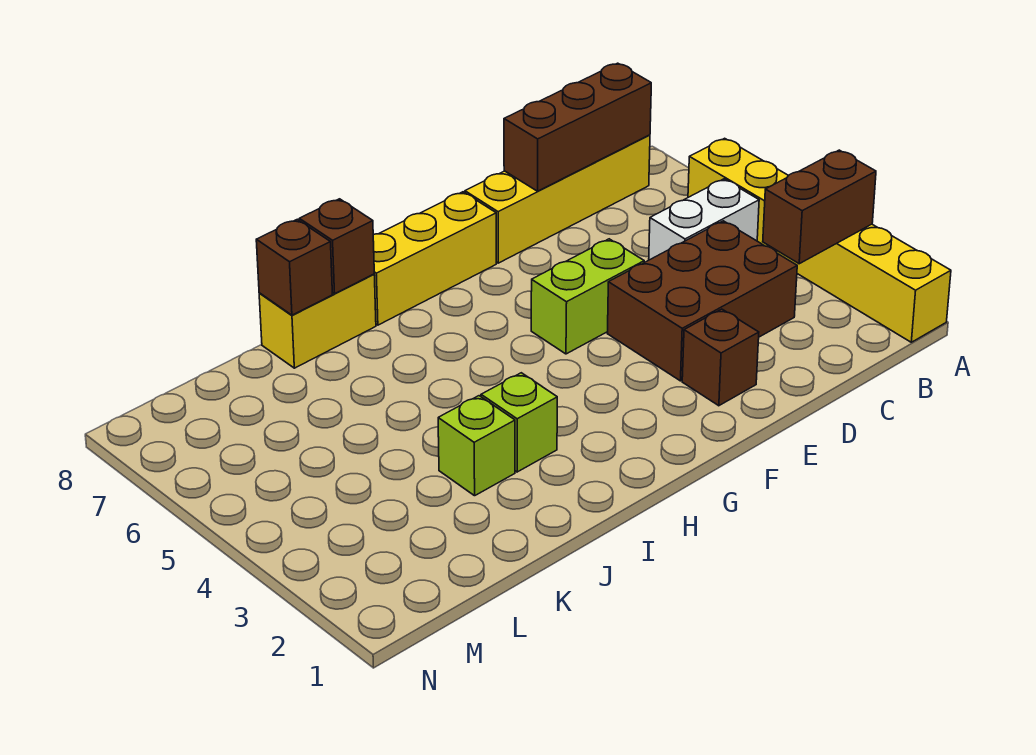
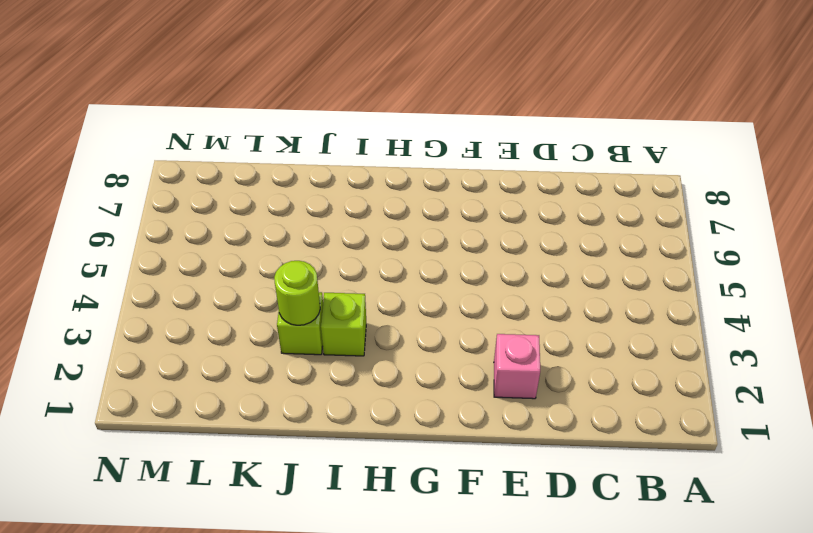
pink brick E2 level 1 -> brown brick E2 level 1
lime round brick J3 level 2 -> none
none -> yellow brick A1:A6 level 1
none -> white brick B5:C5 level 1
none -> yellow brick B8:E8 level 1

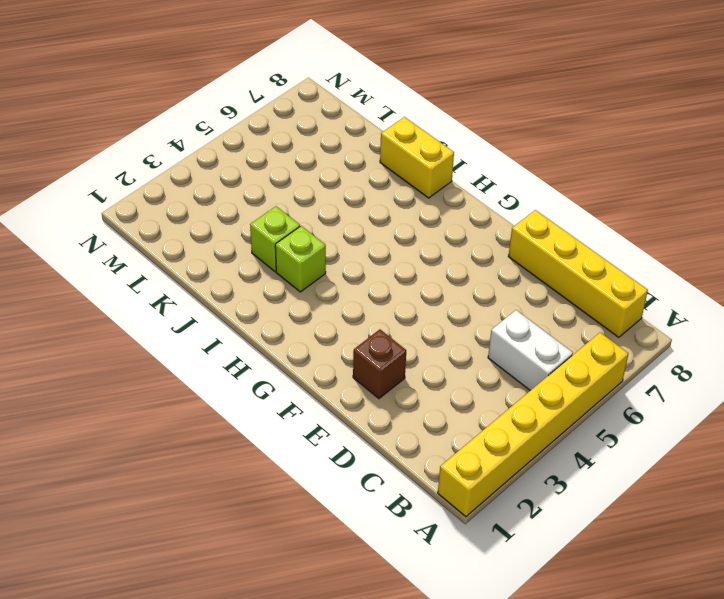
none -> brown brick C3:E4 level 1
none -> lime brick E5:F5 level 1
none -> yellow brick F8:H8 level 1

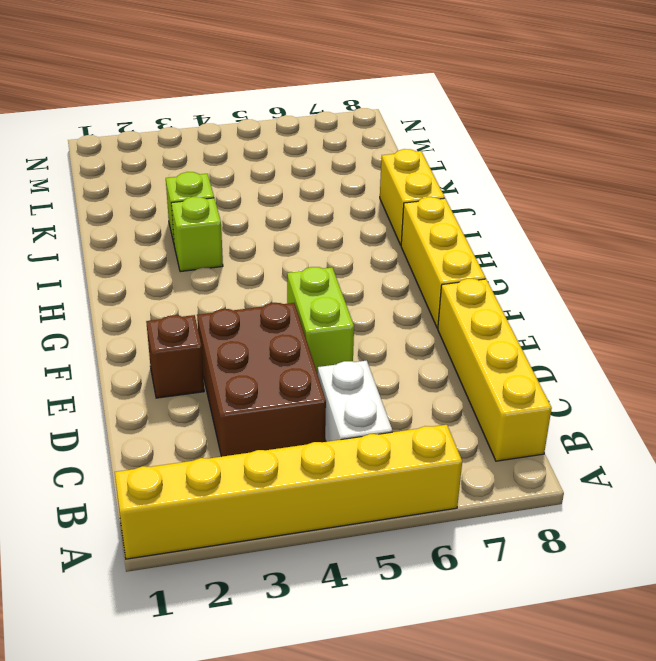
none -> brown brick A3:B3 level 2
none -> brown brick B8:D8 level 2
none -> brown brick I8 level 2

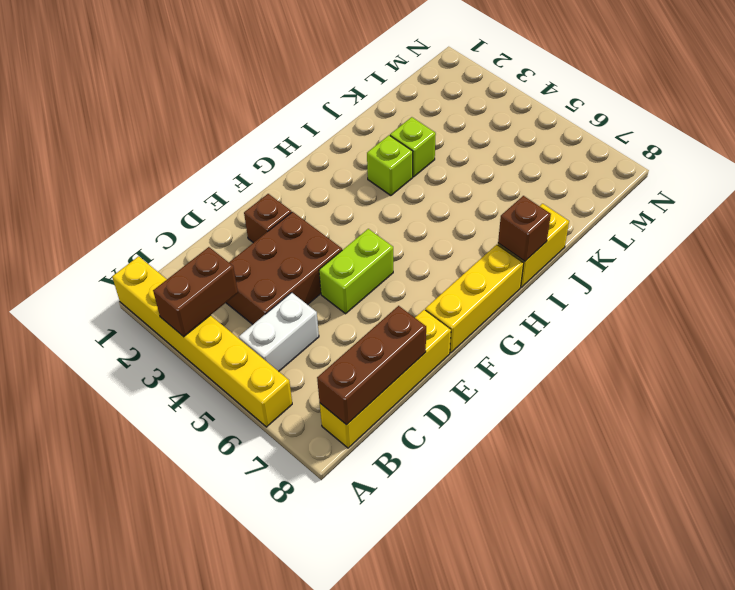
none -> brown brick J8 level 2

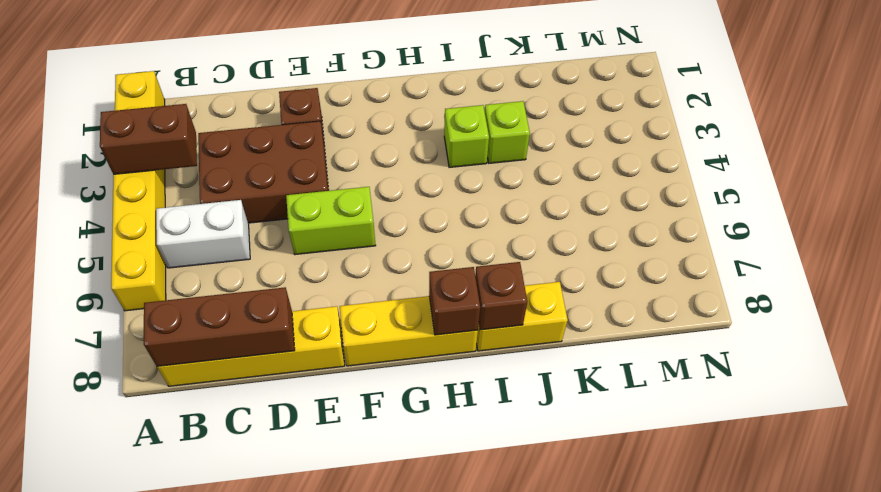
brown brick H8 level 2 -> brown brick J8 level 2

